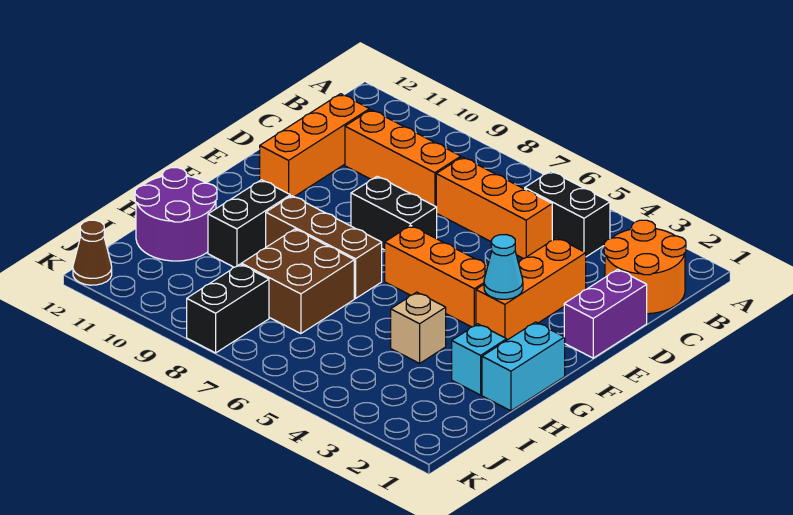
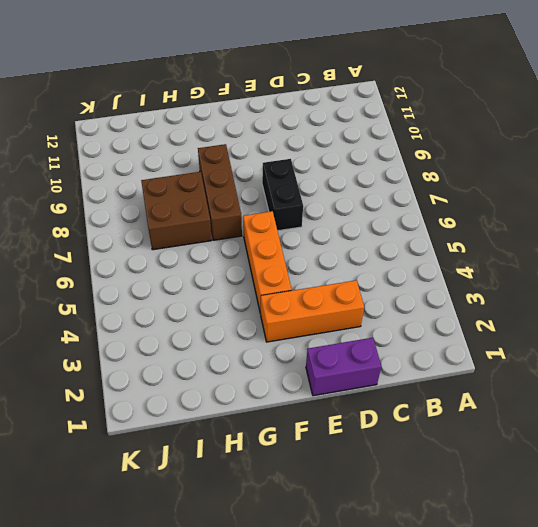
none -> orange round brick B1:C2 level 1
none -> black brick B4:B5 level 1
none -> orange brick C5:C7 level 1

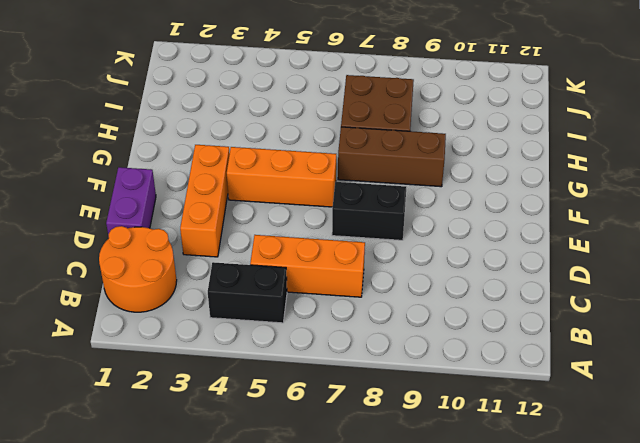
none -> orange brick C8:C10 level 1
none -> orange brick C11:E11 level 1
none -> cyan brick G1:H1 level 1

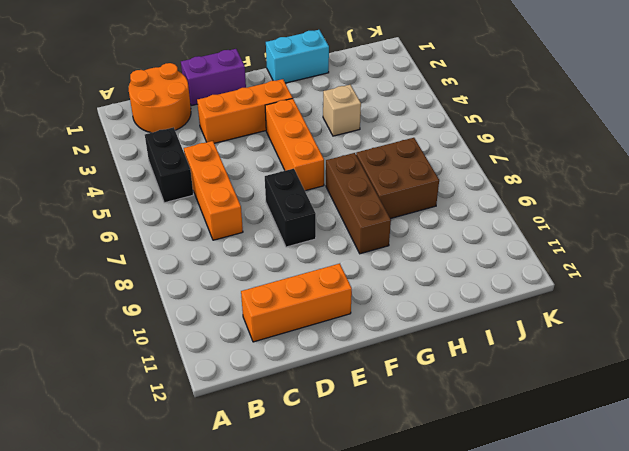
none -> orange brick C8:C10 level 1
none -> black brick G10:H10 level 1
none -> cyan brick H2 level 1

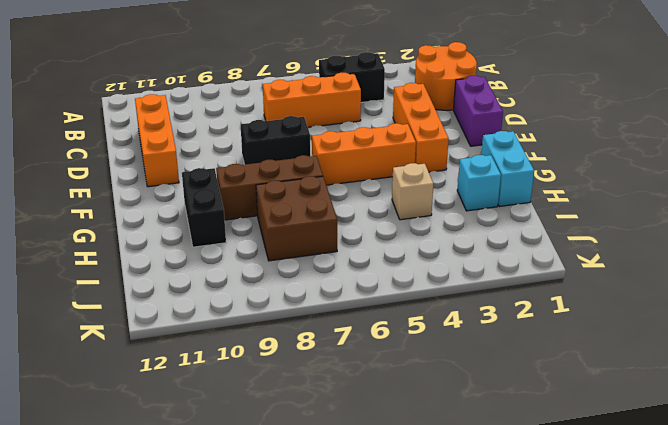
none -> orange brick C8:C10 level 1
none -> purple round brick H11:I12 level 1
none -> black brick J8:K8 level 1

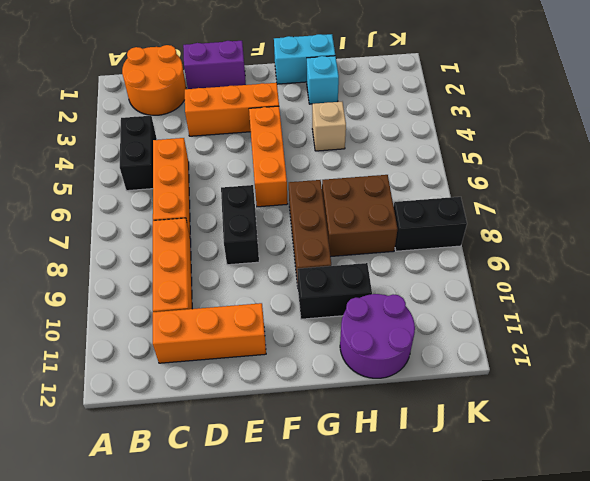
none -> brown cone K12 level 1
none -> cyan cone F3 level 2

